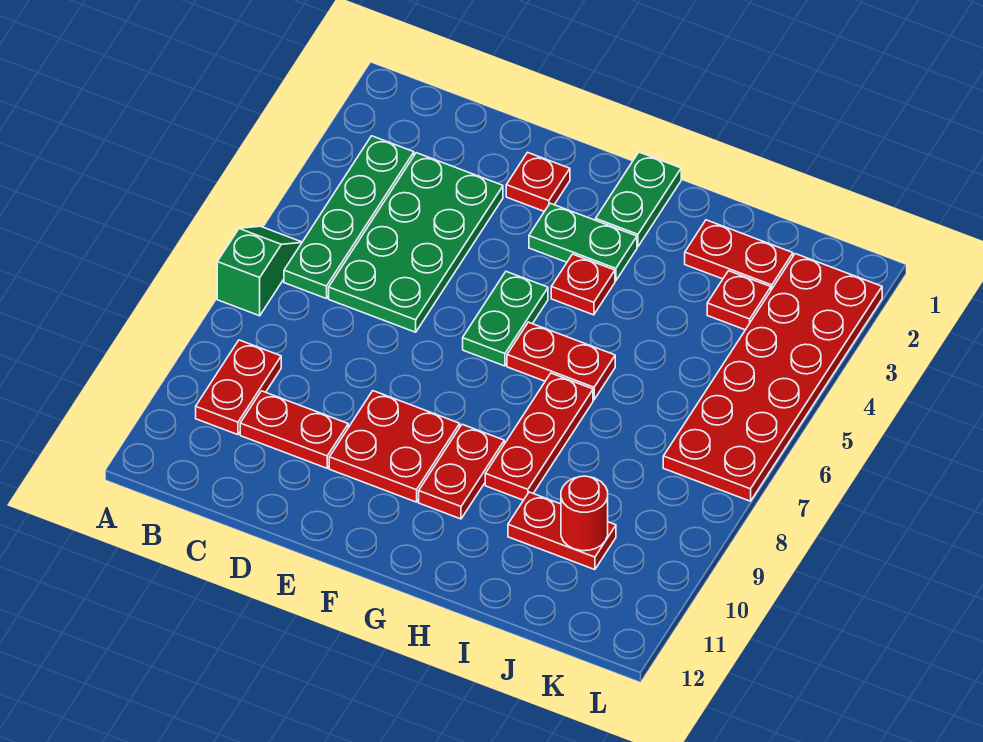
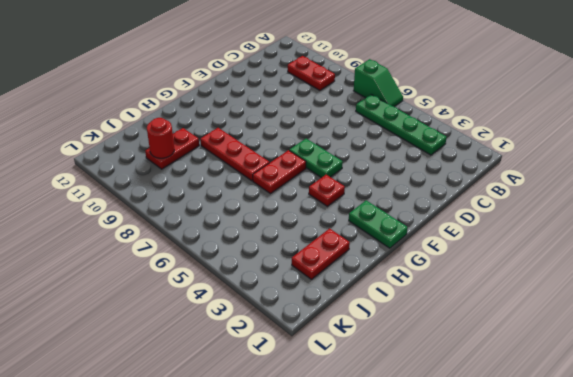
none -> green plate C3:D6 level 1
none -> red plate C10:D10 level 1
none -> red plate E2 level 1

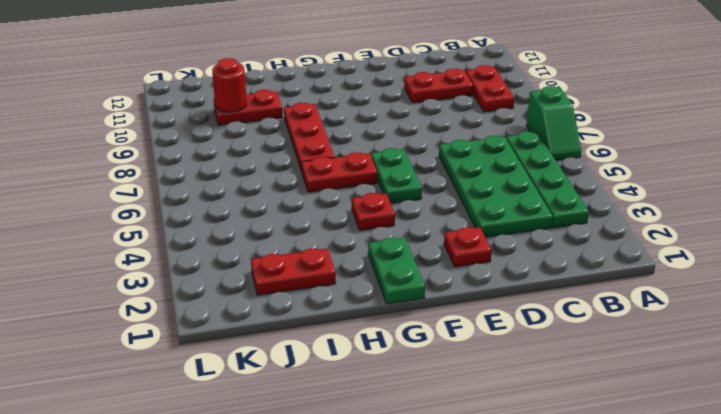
none -> red plate E9:F10 level 1
none -> green plate F3:G3 level 1
none -> red plate G9:G10 level 1

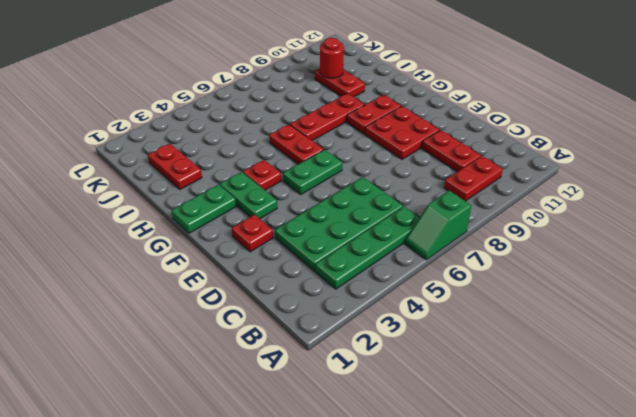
none -> red plate J3 level 1
none -> red plate K2:L7 level 1

